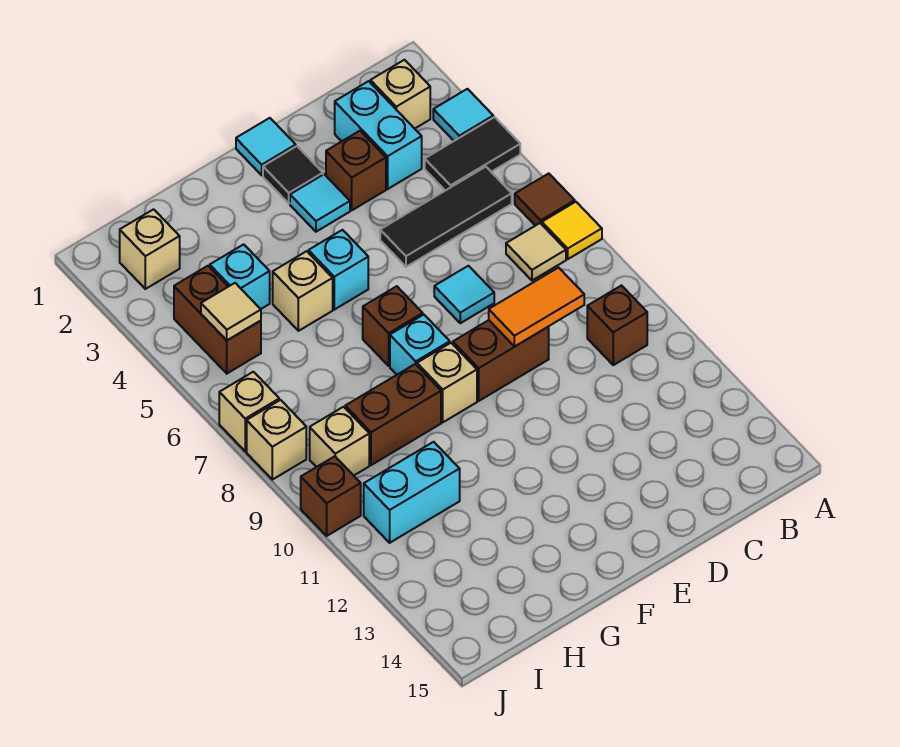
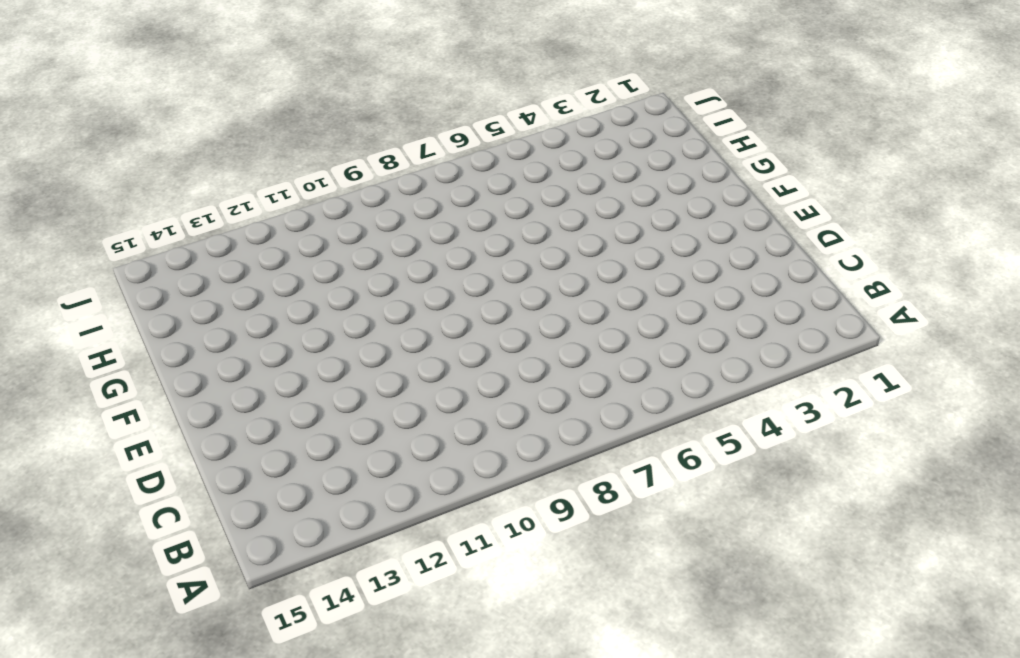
none -> cyan tile A3 level 1
none -> black tile A4:B4 level 1
none -> brown tile A6 level 1
none -> yellow tile A7 level 1

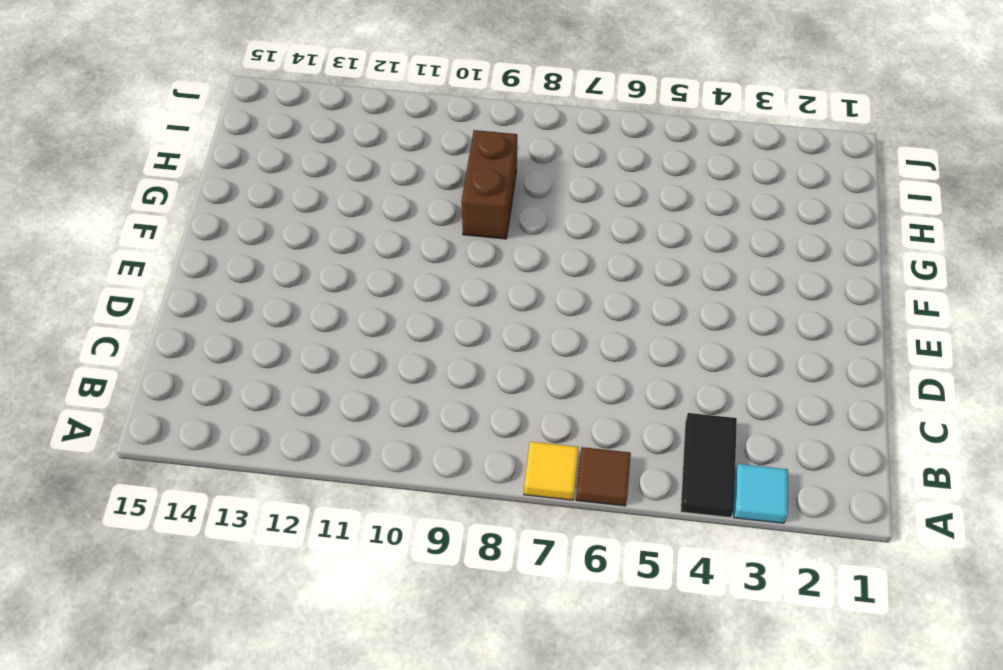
none -> tan brick B2 level 1
none -> black tile B5:D5 level 1
none -> tan tile B7 level 1
none -> brown brick B10 level 1

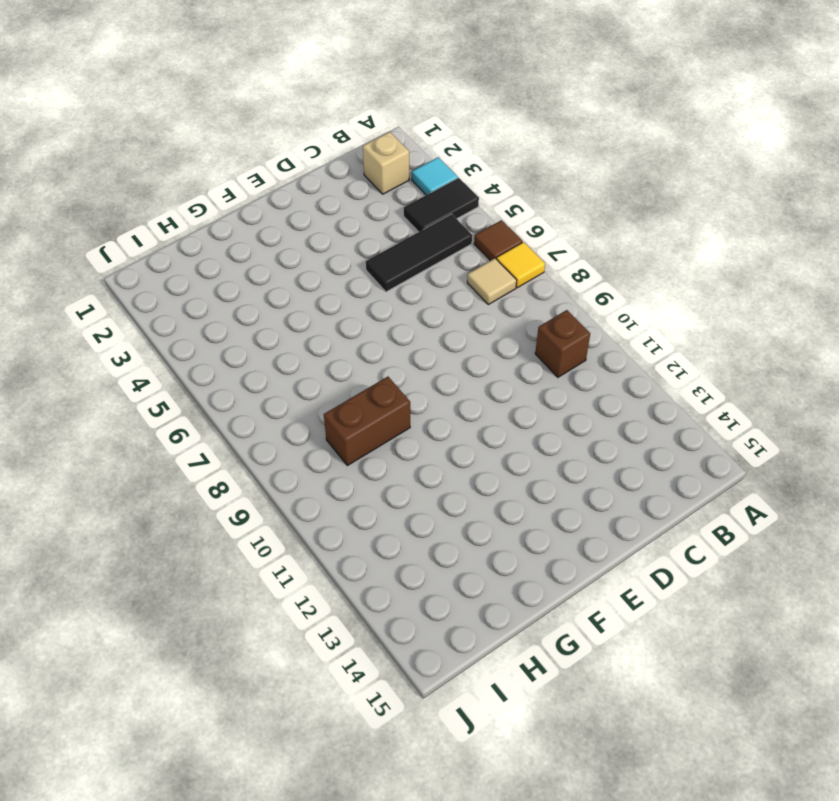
none -> cyan brick C2:C3 level 1
none -> brown brick D3 level 1
none -> cyan tile D7 level 1
none -> brown brick D9:E9 level 1

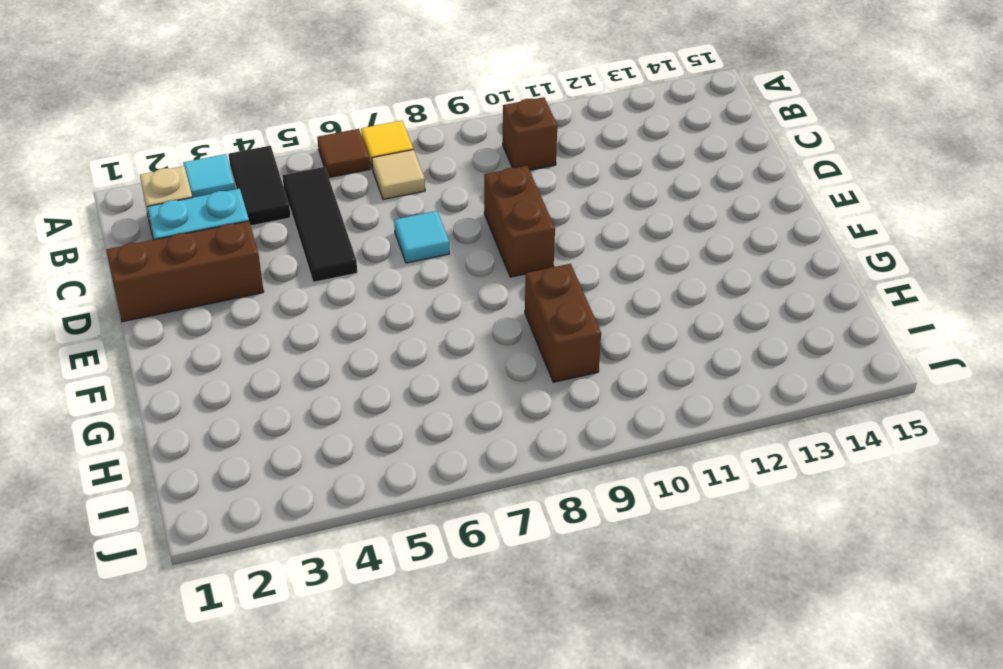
brown brick D1:D3 level 1 -> brown brick D3 level 1
none -> cyan tile E1 level 1
none -> black tile E2 level 1
none -> cyan tile E3 level 1
none -> cyan brick F5 level 1

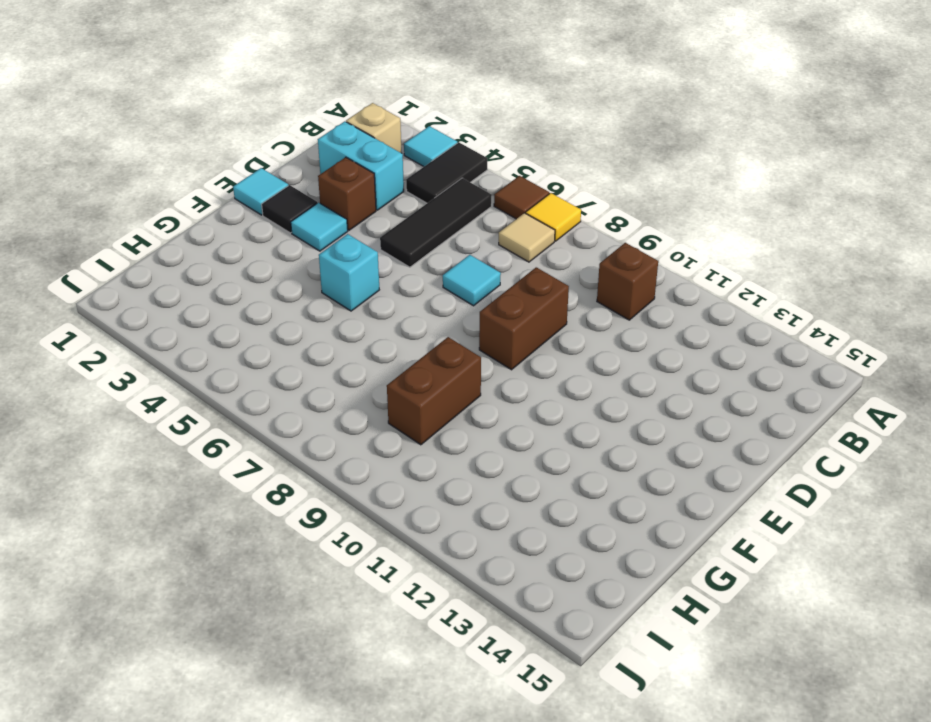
none -> brown brick F7 level 1
none -> cyan brick F8 level 1
none -> tan brick F9 level 1
none -> tan brick G5 level 1

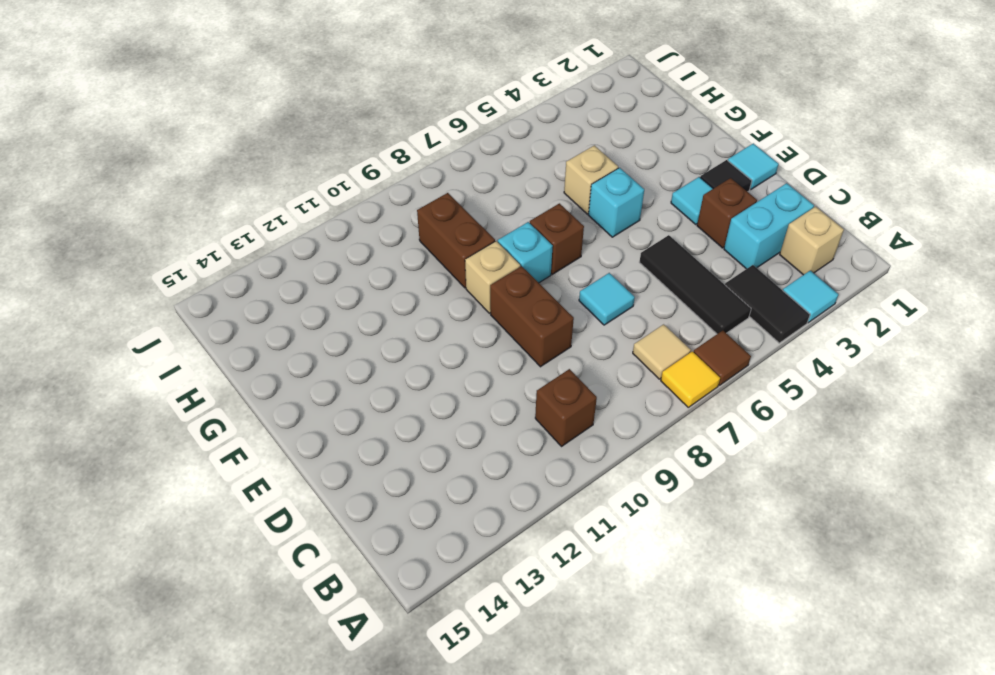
none -> cyan brick H4 level 1
none -> cyan brick H11:I11 level 1
none -> tan brick I2 level 1
none -> brown brick I4:I5 level 1

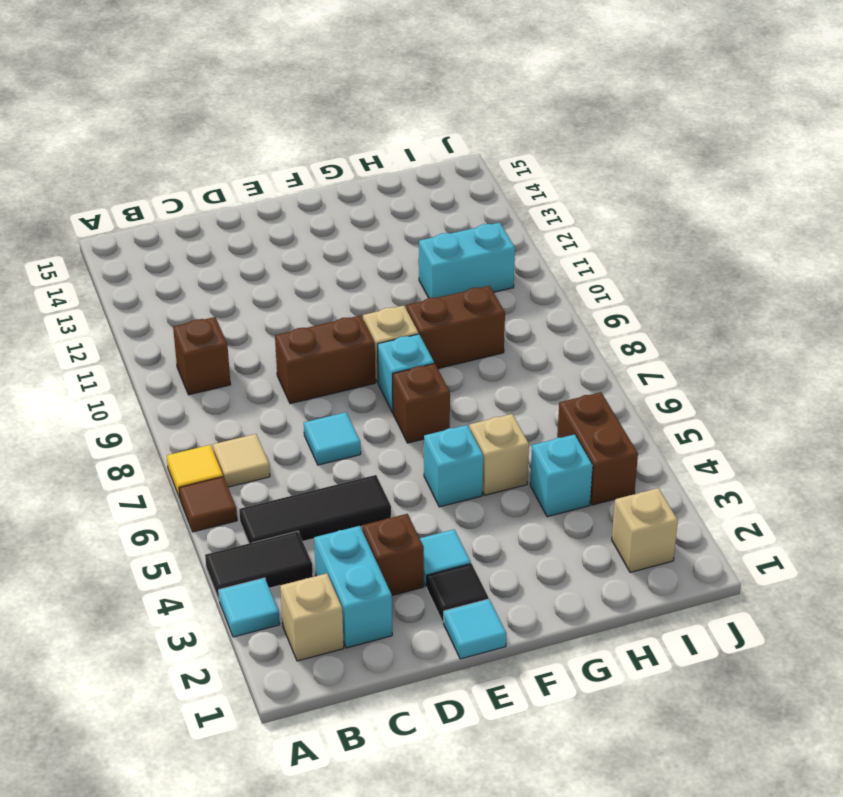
none -> tan brick I9 level 1
none -> tan brick J7 level 1
none -> tan brick J8 level 1
none -> brown brick J10 level 1

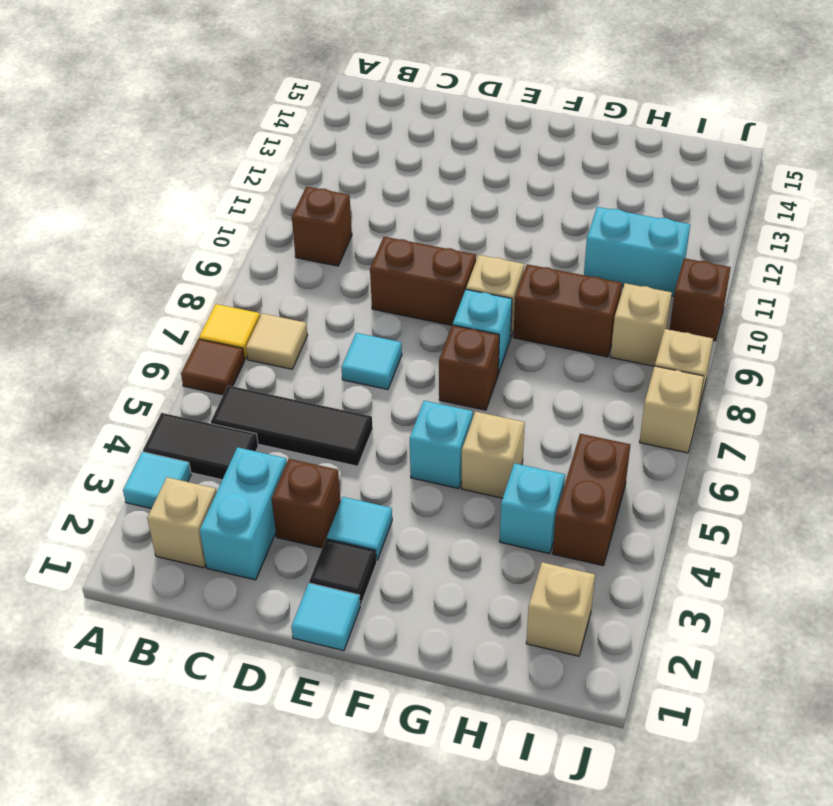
none -> orange tile C9:D9 level 2
none -> tan tile I5 level 2

